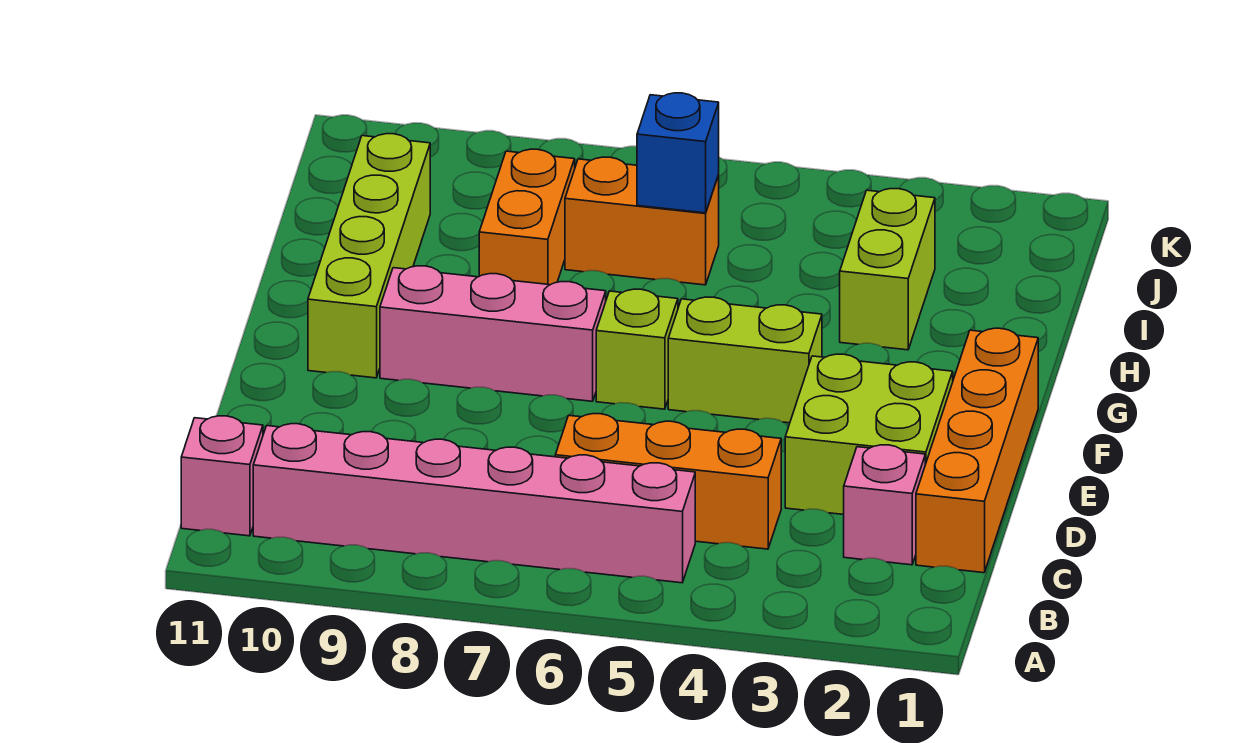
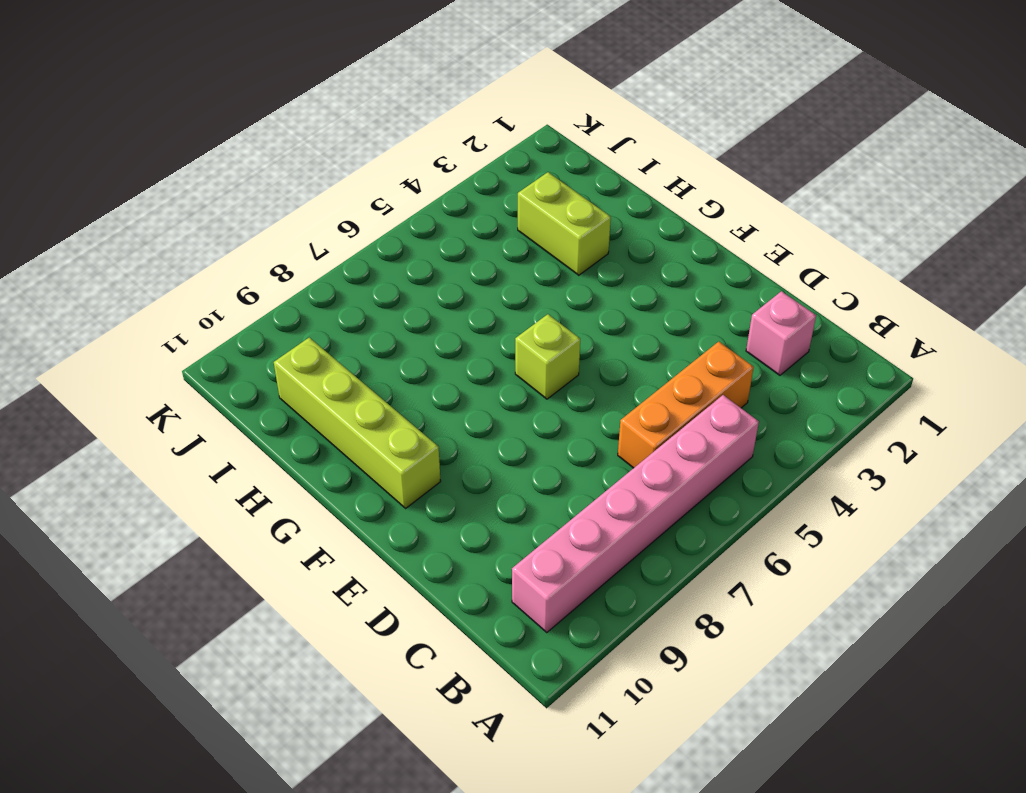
none -> pink brick B11 level 1
none -> orange brick C1:F1 level 1
none -> lime brick D2:E3 level 1

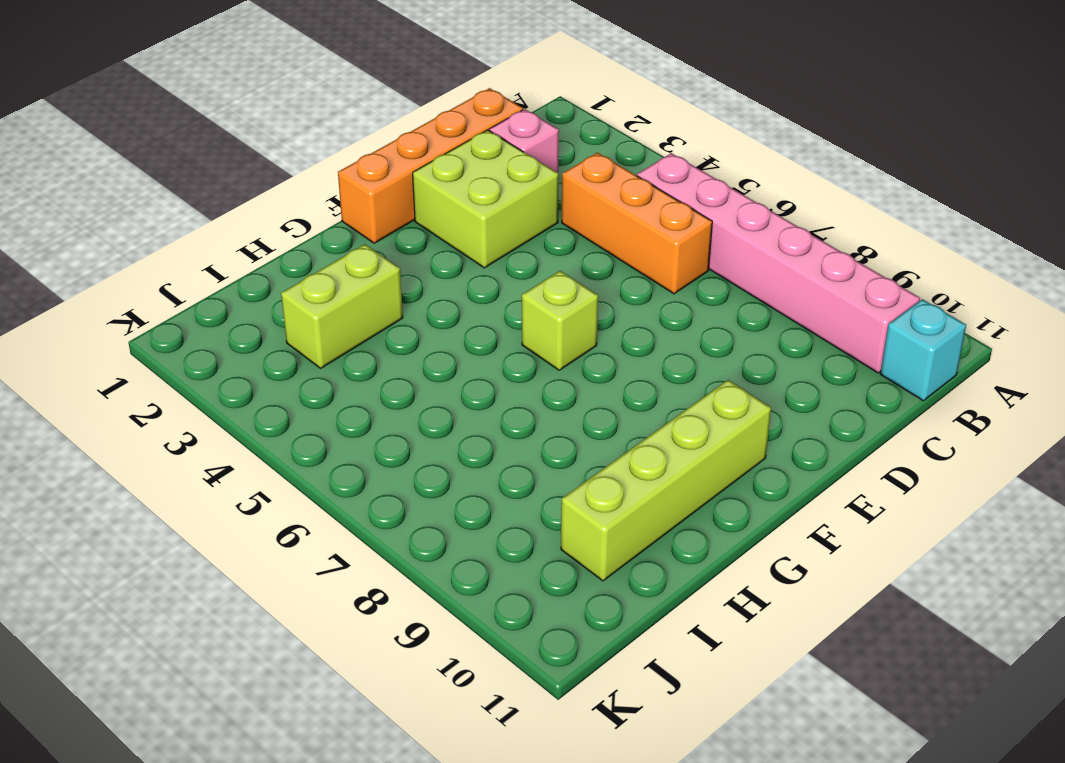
cyan brick B11 level 1 -> pink brick B11 level 1
none -> lime brick F4:F5 level 1
none -> pink brick F7:F9 level 1
none -> orange brick H8:I8 level 1

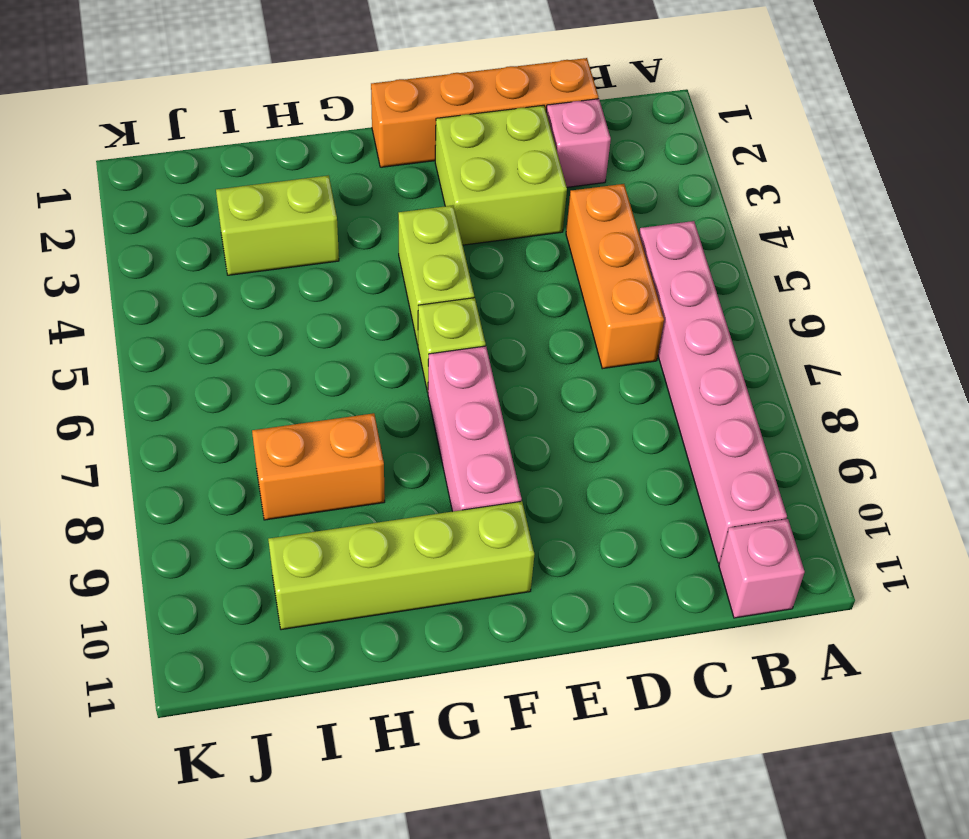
none -> orange brick I6:I7 level 1
none -> blue brick I6 level 2

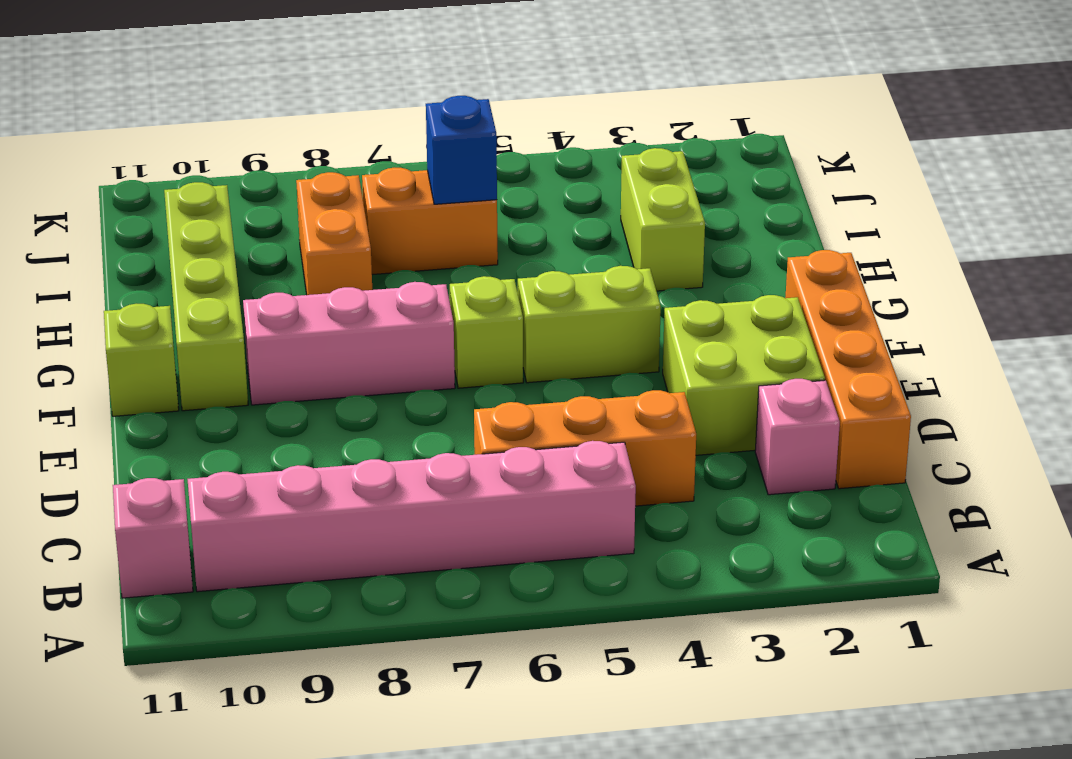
lime brick F11 level 1 -> none

